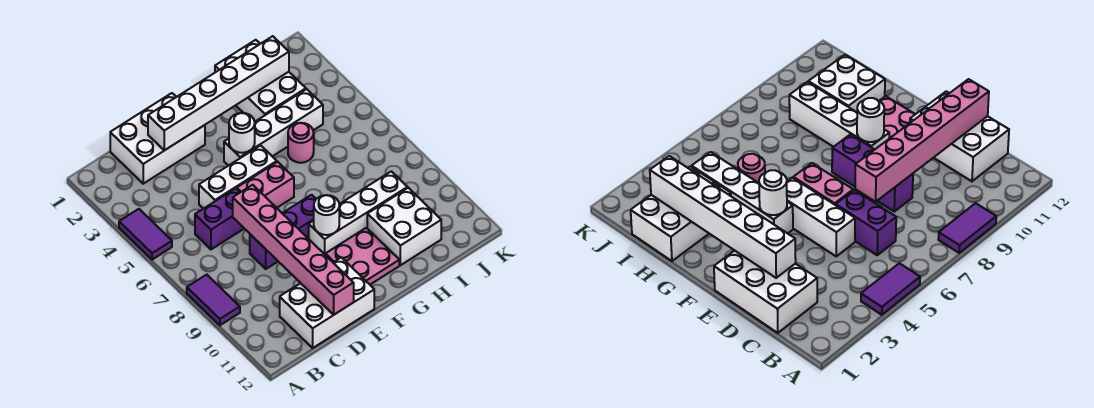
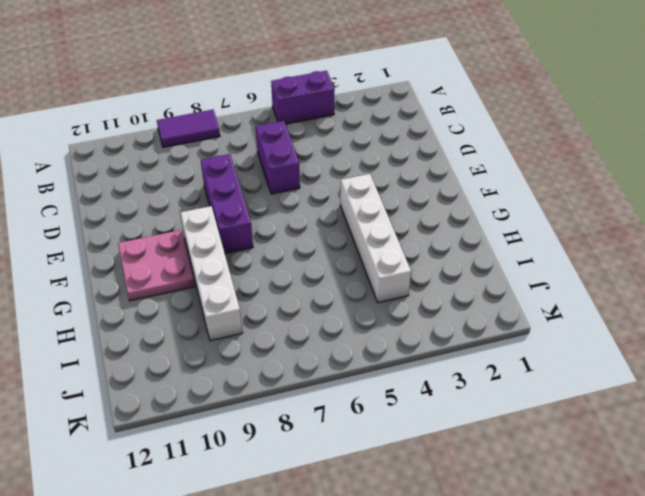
purple brick A4:A5 level 1 -> purple tile A4:A5 level 1
none -> white brick C1:E2 level 1
none -> white brick C11:E12 level 1
none -> white brick D5:F5 level 1

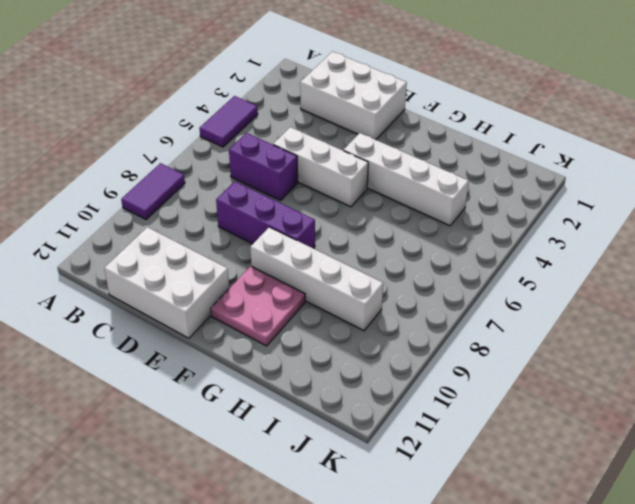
none -> pink brick E6:F6 level 1
none -> white brick H1:I3 level 1
none -> pink round brick H5 level 1

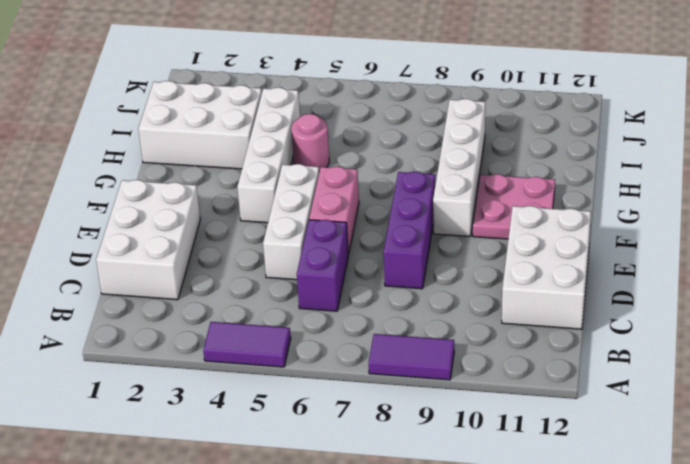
none -> white brick H10:I11 level 1
none -> white brick D2:I2 level 2
none -> pink brick D7:D12 level 2

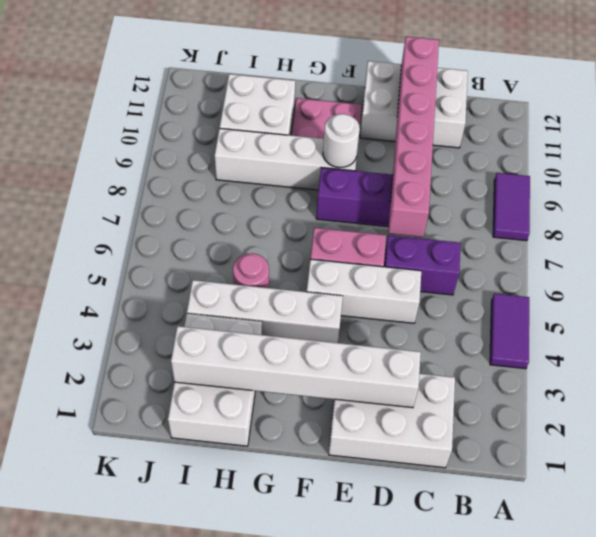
none -> white round brick F4 level 2

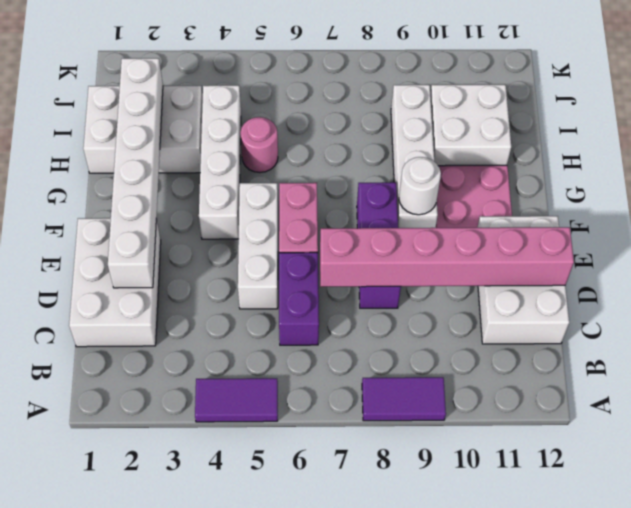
none -> white round brick F4 level 2

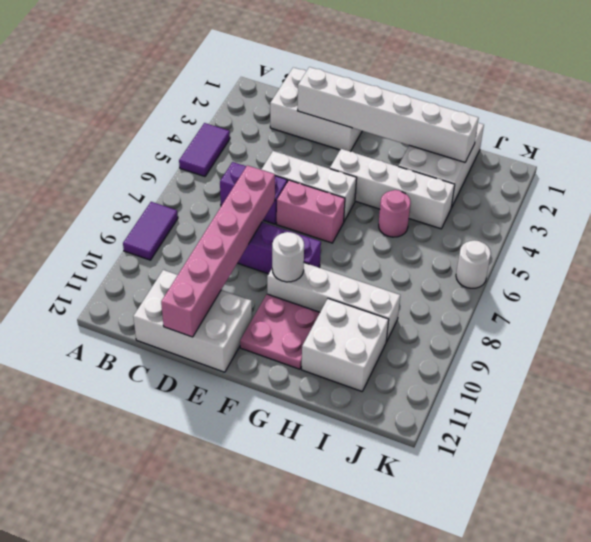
white round brick K6 level 1 -> white round brick F4 level 2

